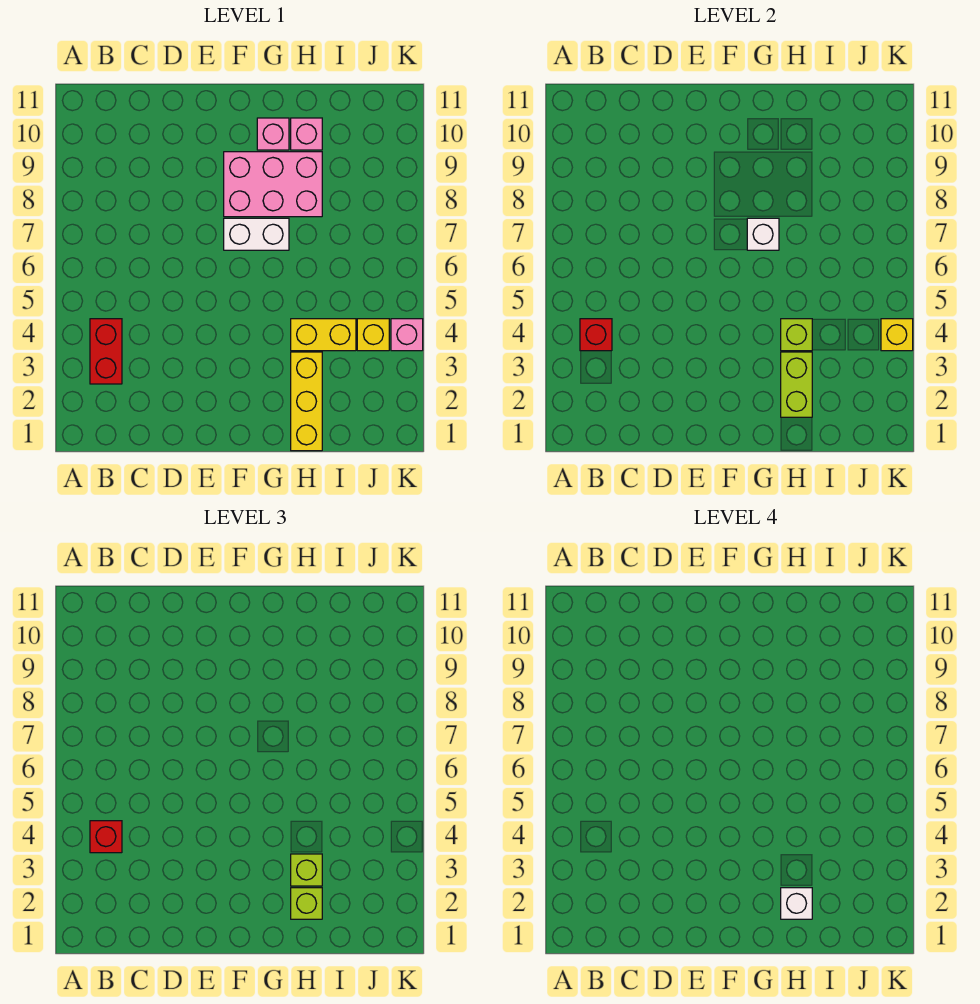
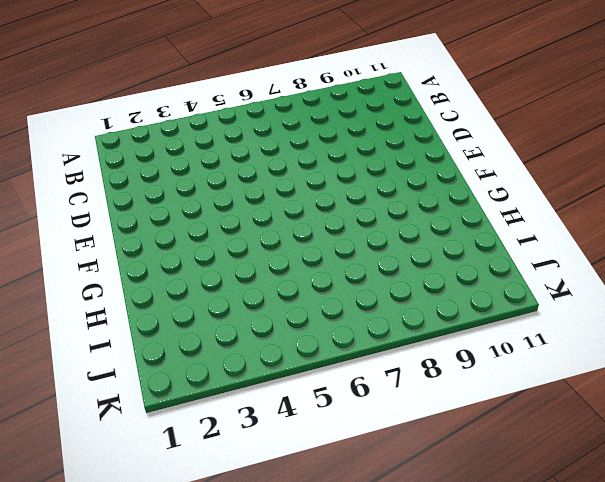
none -> red brick B3:B4 level 1
none -> white brick F7:G7 level 1
none -> pink brick F8:H9 level 1

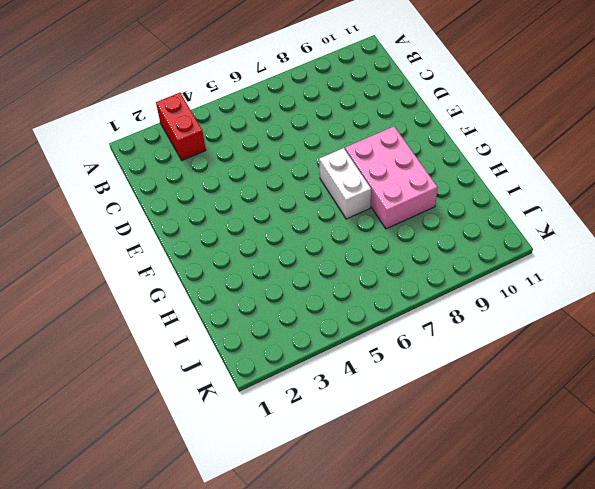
red brick A3:B3 level 1 -> red brick B3:B4 level 1
none -> pink brick G10 level 1
none -> yellow brick H1:H3 level 1
none -> yellow brick H4:I4 level 1

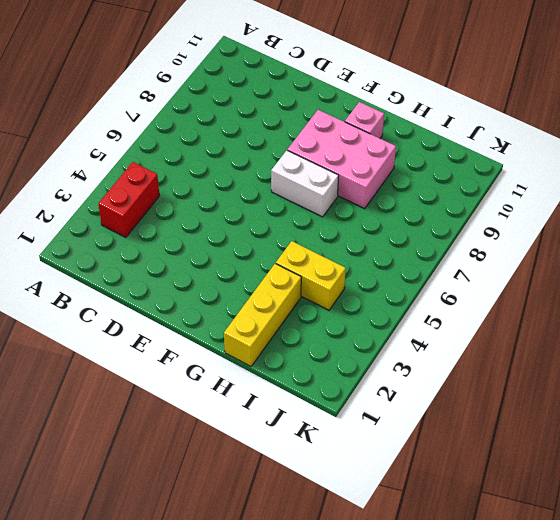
none -> pink brick H10 level 1
none -> yellow brick J4 level 1
none -> pink brick K4 level 1

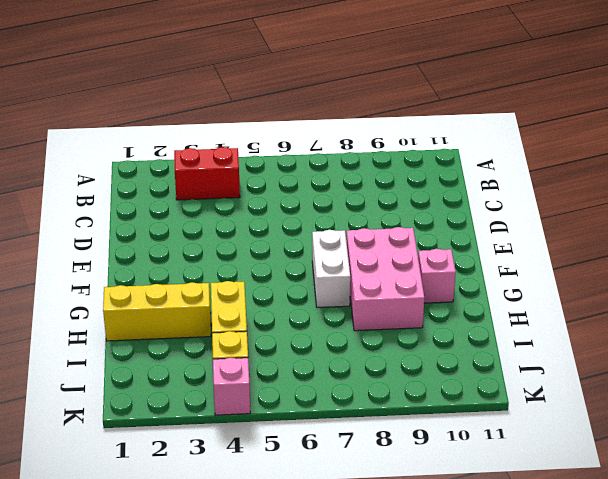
none -> pink brick H10 level 1
none -> red brick B4 level 2
none -> white brick G7 level 2

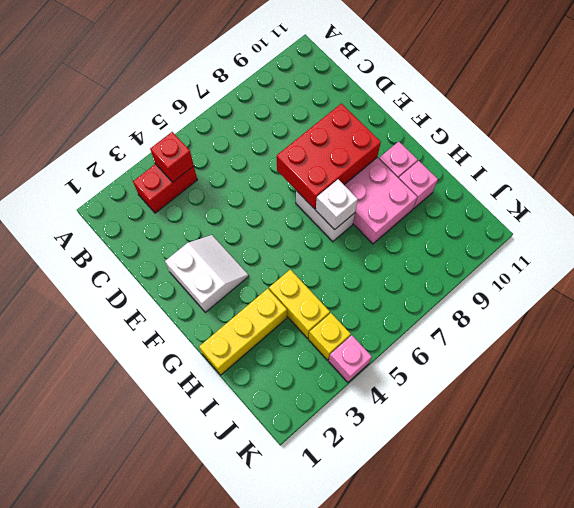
white slope E2:F3 level 1 top 2 -> none
red brick E7:F9 level 2 -> none
none -> lime brick H2:H3 level 2
none -> lime brick H4 level 2
none -> yellow brick K4 level 2

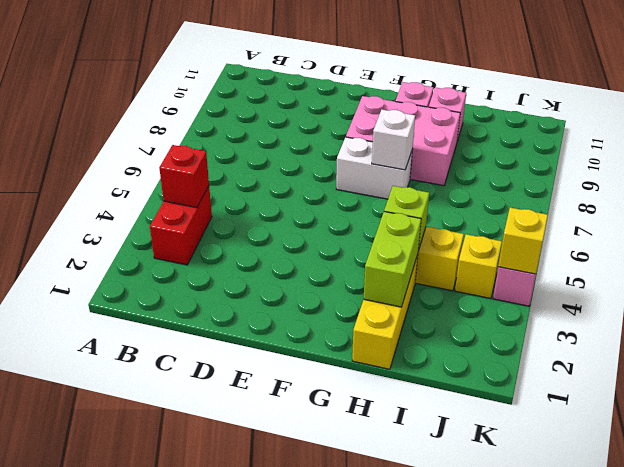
none -> red brick B4 level 3
none -> lime brick H2 level 3
none -> lime brick H3 level 3

